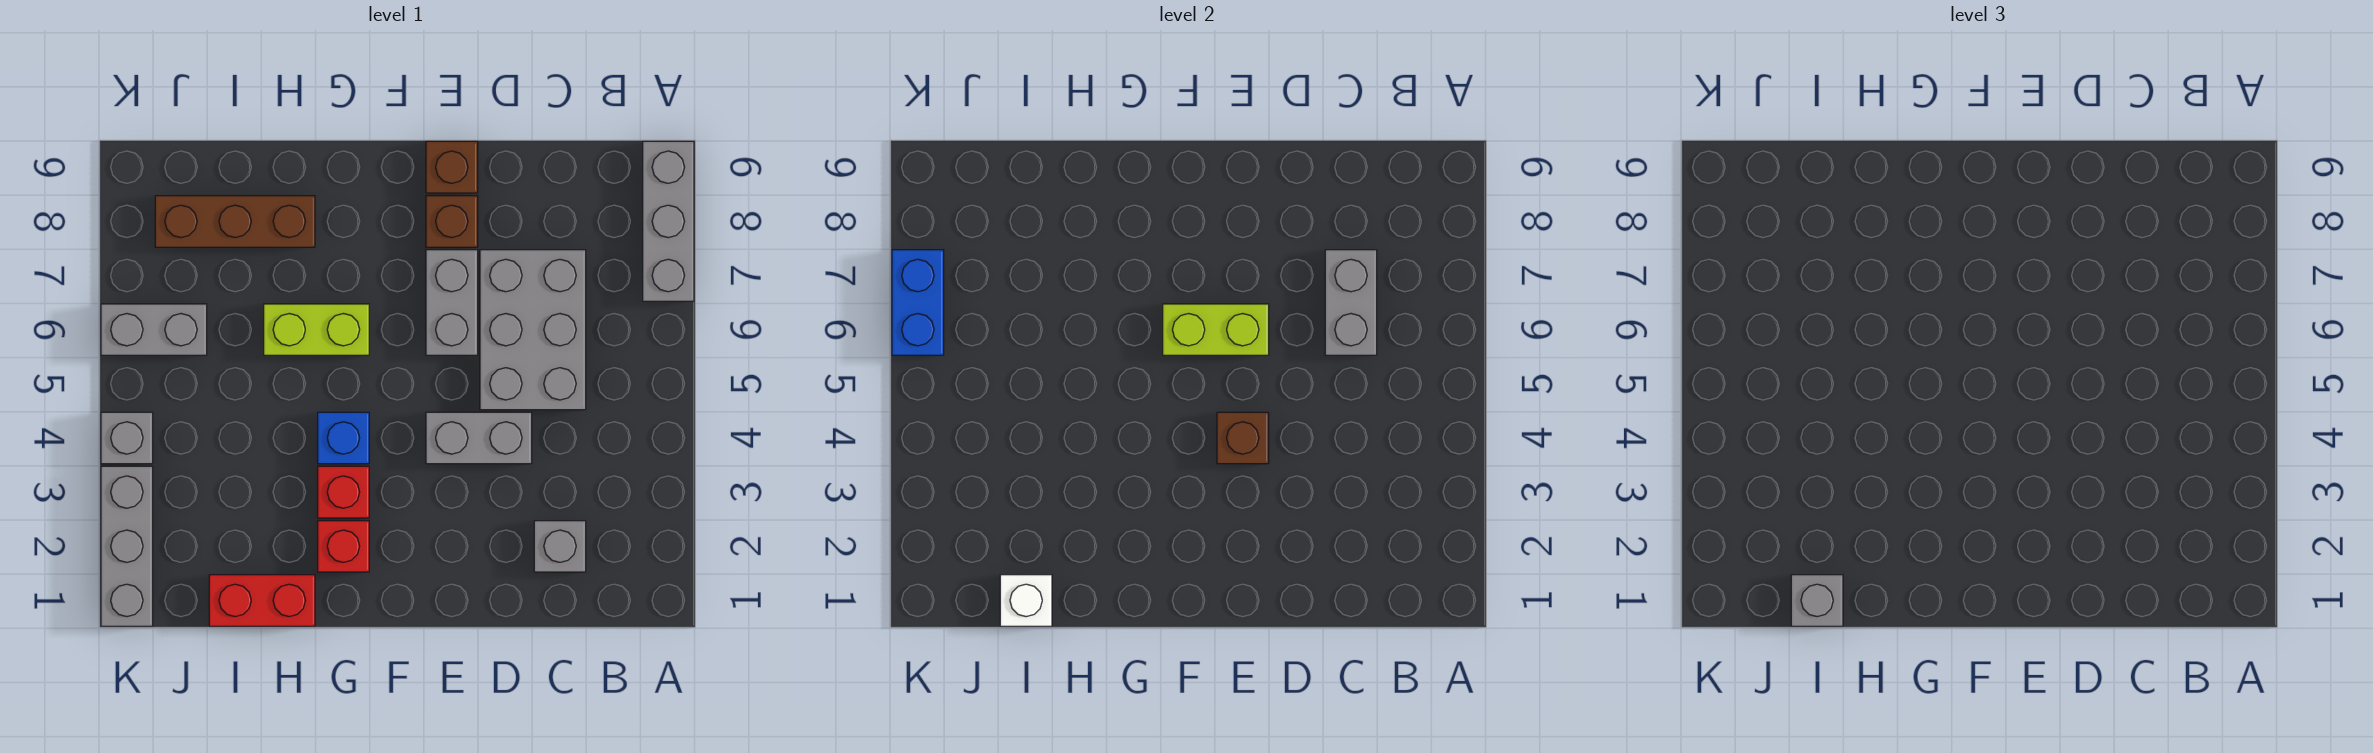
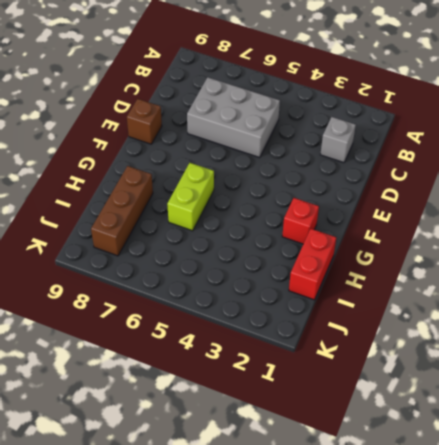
none -> grey brick A7:A9 level 1
none -> grey brick D4:E4 level 1
none -> grey brick E6:E7 level 1

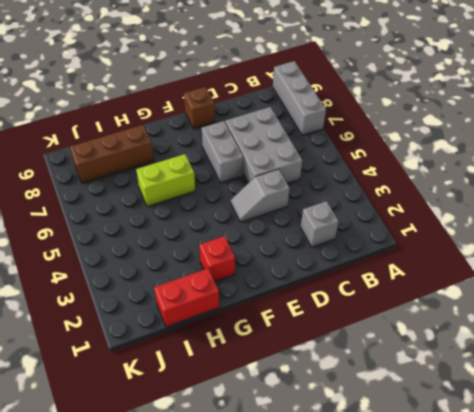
grey slope D4:E4 level 1 top D -> grey brick D4:E4 level 1
none -> brown brick E8 level 1
none -> red brick G3 level 1
none -> blue brick G4 level 1

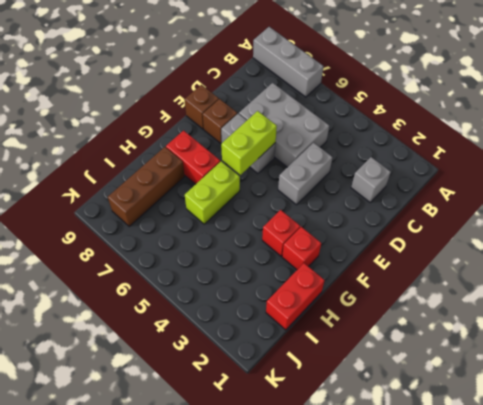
red brick G7:G8 level 1 -> none
none -> blue brick G4 level 1
none -> grey brick J6:K6 level 1
none -> grey brick K1:K3 level 1

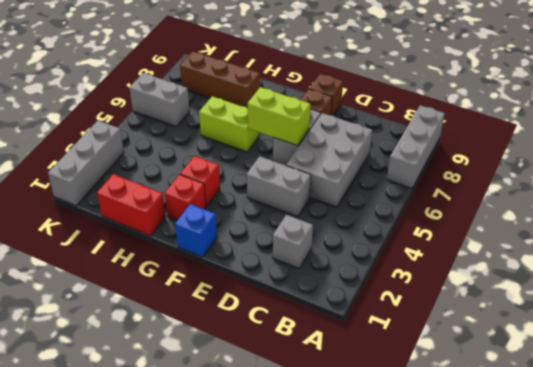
blue brick F1 level 1 -> blue brick G4 level 1
none -> grey brick K4 level 1
none -> grey brick C6:C7 level 2
none -> brown brick E4 level 2

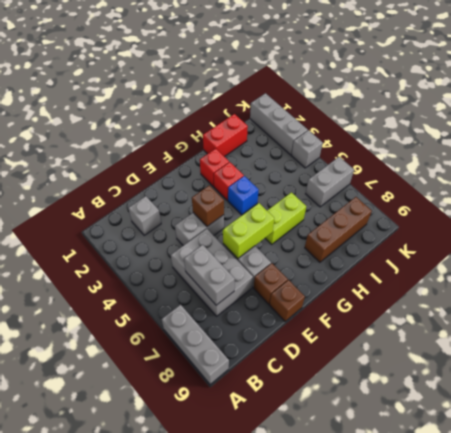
none -> white brick I1 level 2
none -> blue brick K6:K7 level 2
none -> grey brick I1 level 3

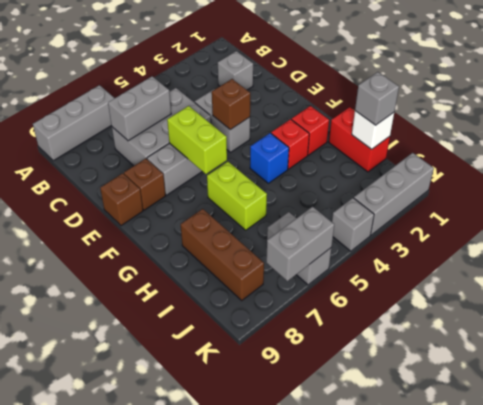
grey brick K6:K7 level 2 -> blue brick K6:K7 level 2

